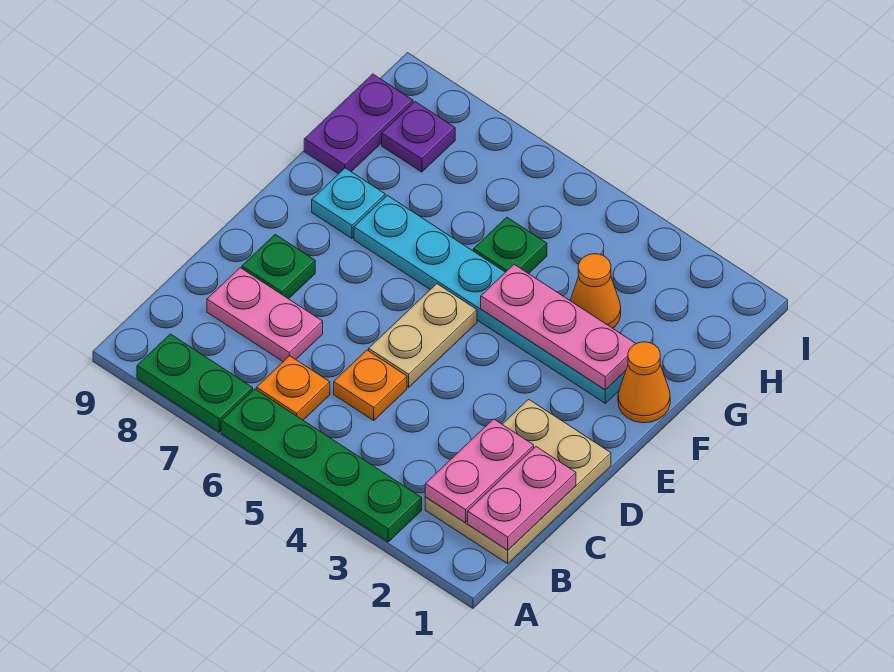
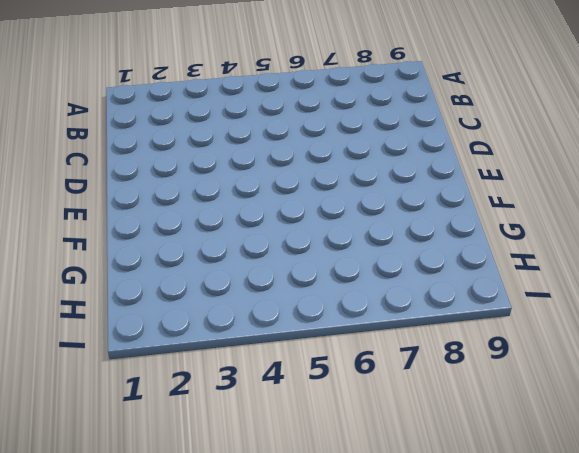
none -> green plate A3:A6 level 1
none -> green plate A7:A8 level 1
none -> tan plate B1:D2 level 1

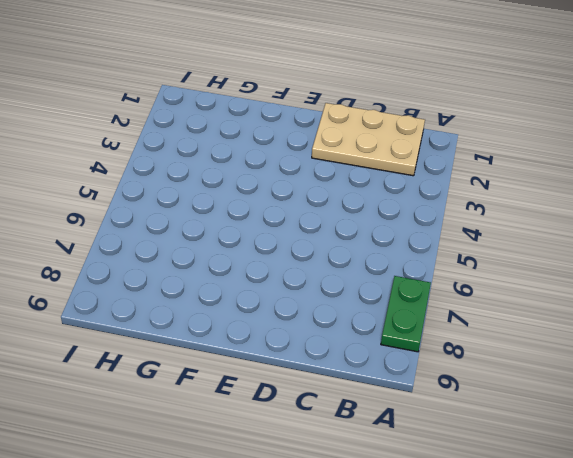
none -> green plate A3:A6 level 1
none -> orange plate B6 level 1
none -> orange plate C5 level 1

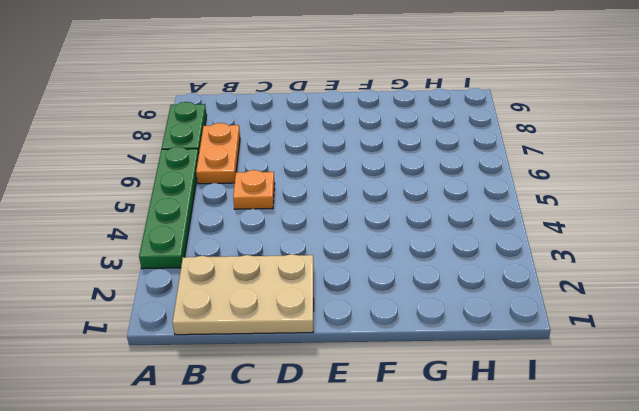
orange plate B6:B7 level 1 -> orange plate B6 level 1
none -> pink plate C7:C8 level 1
none -> tan plate D5:E5 level 1
none -> green plate D8 level 1

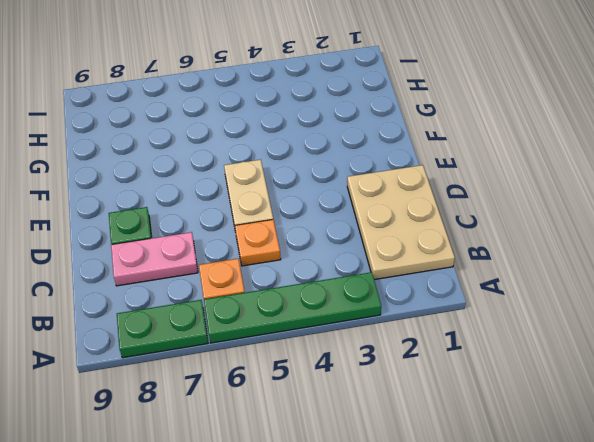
none -> orange cone F1 level 1
none -> cyan plate F2:F7 level 1
none -> cyan plate F8 level 1

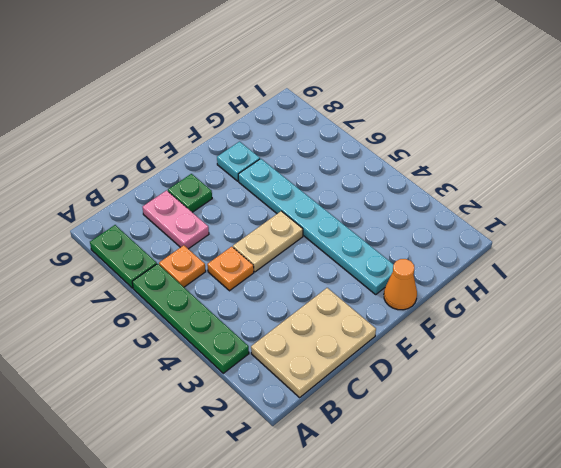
none -> orange cone G3 level 1
none -> green plate G5 level 1
none -> purple plate G9:H9 level 1

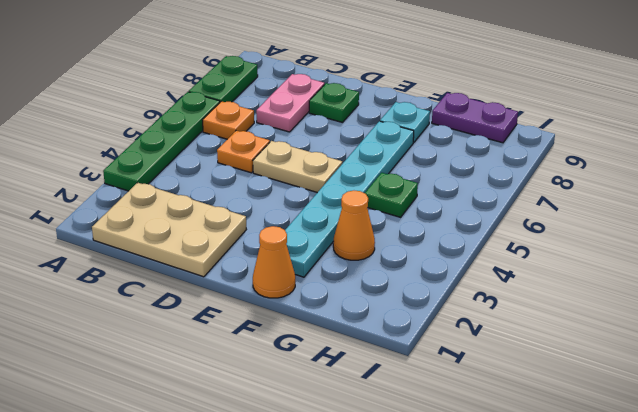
none -> purple plate H8 level 1
none -> pink plate B1:C1 level 2
none -> pink plate B2:C2 level 2

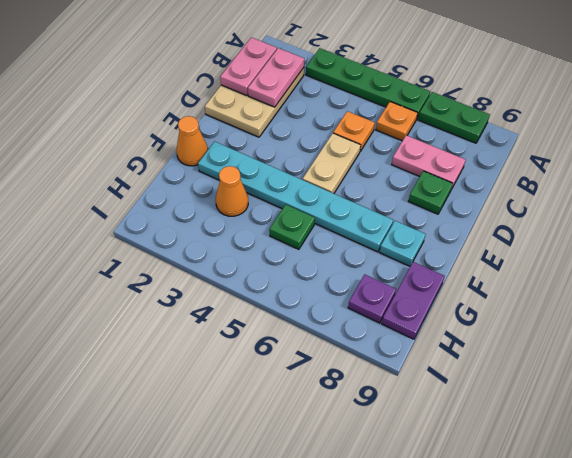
none -> pink plate F2:F4 level 2

